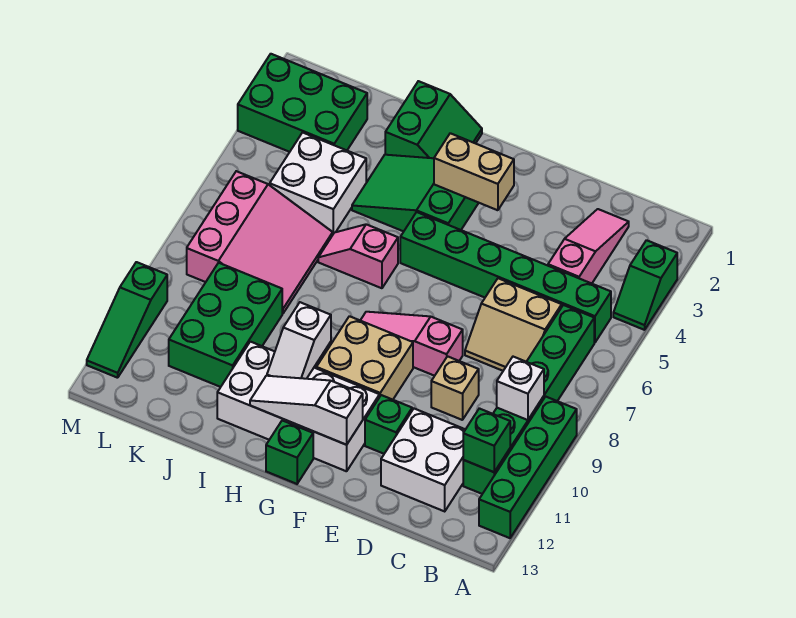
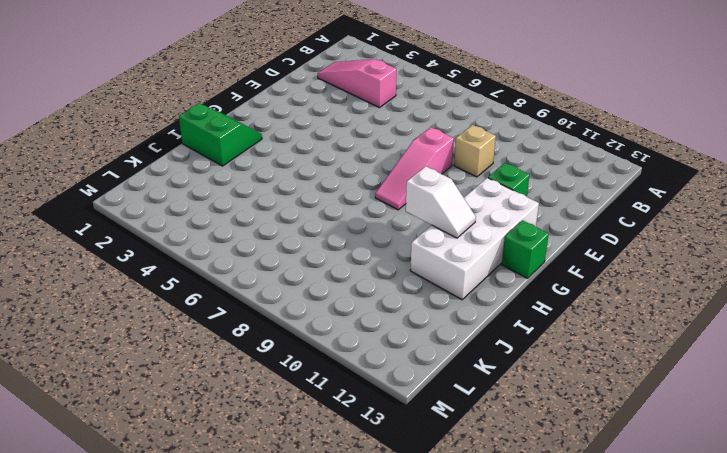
none -> green slope A3:A4 level 1 top 3
none -> green brick A9:A12 level 1
none -> green brick B5:G5 level 1

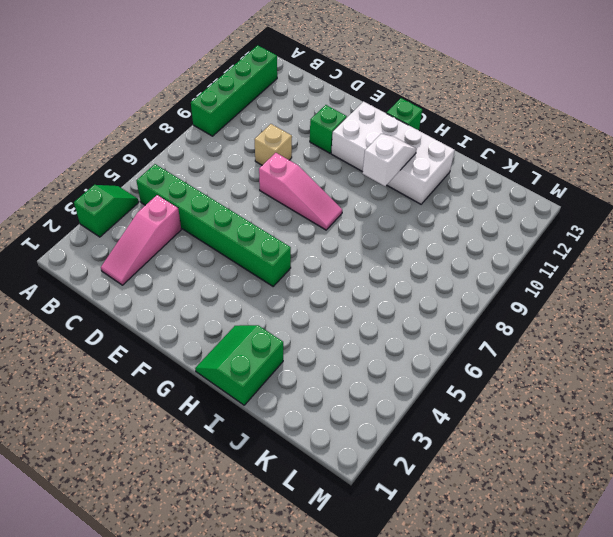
none -> green brick B6:B11 level 1
none -> tan slope C6:D7 level 1 top 6
none -> white brick C11:D12 level 1

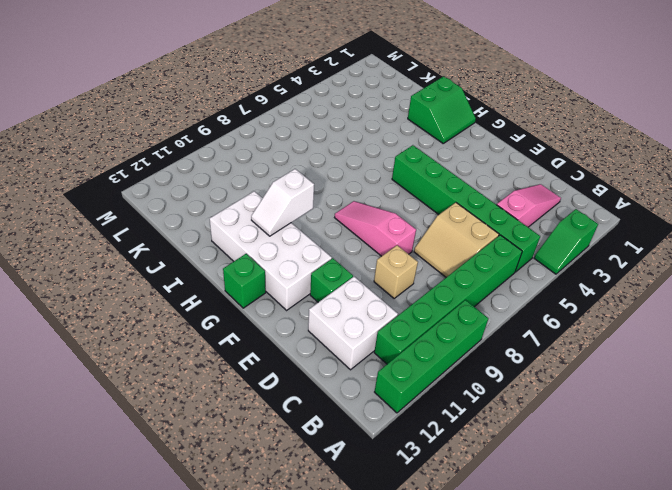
none -> tan brick F9:G10 level 1
none -> green slope G3:I4 level 1 top G
none -> pink slope H6:I6 level 1 top H

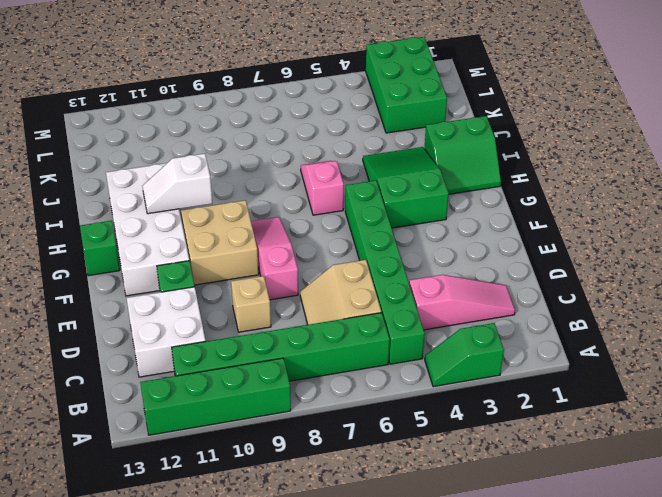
none -> white brick J4:K5 level 1
none -> pink slope J6:L8 level 1 top L
none -> green brick J9:K11 level 1

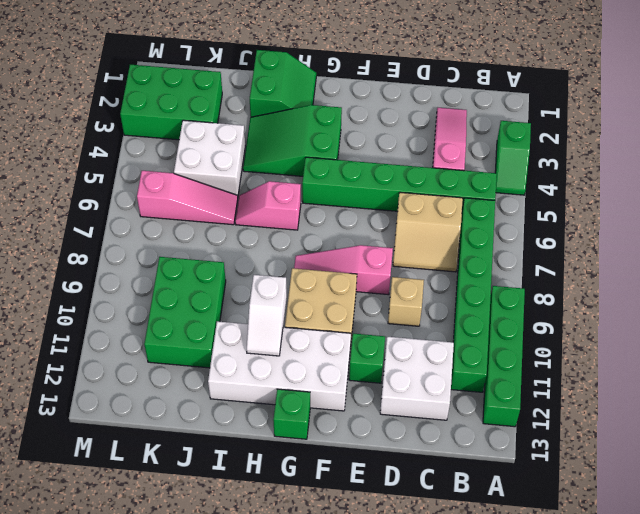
pink slope J6:L6 level 1 top L -> pink slope J6:L8 level 1 top L
none -> green slope M10:M12 level 1 top 10
none -> white brick B9 level 2
none -> green brick B11 level 2

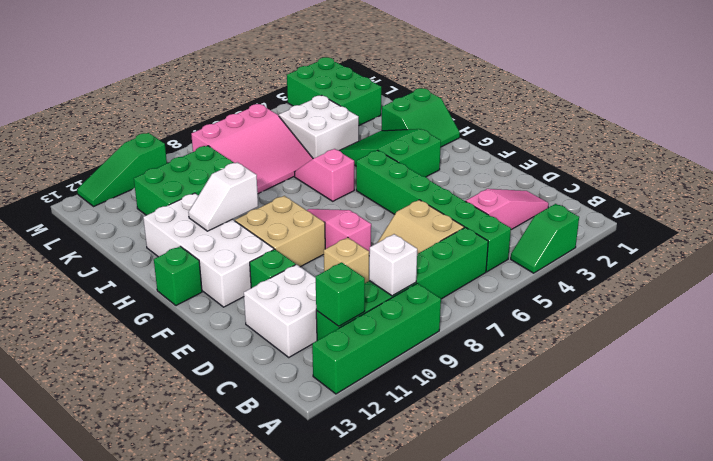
none -> tan brick F3:G3 level 2
none -> white slope F12:H12 level 2 top F

